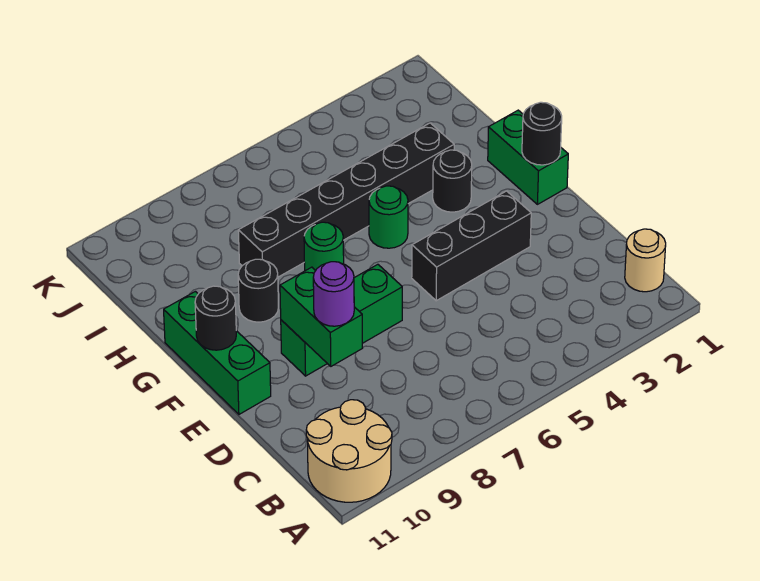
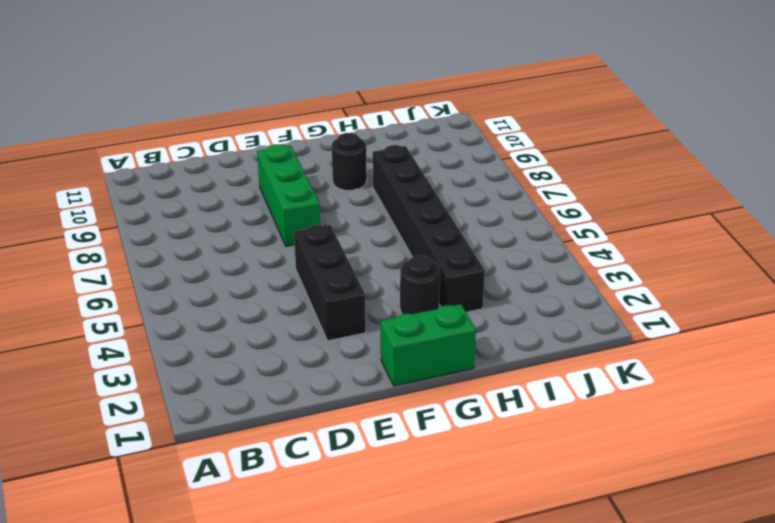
none -> tan round brick A10:B11 level 1
none -> tan round brick B1 level 1
none -> green brick E11:G11 level 1

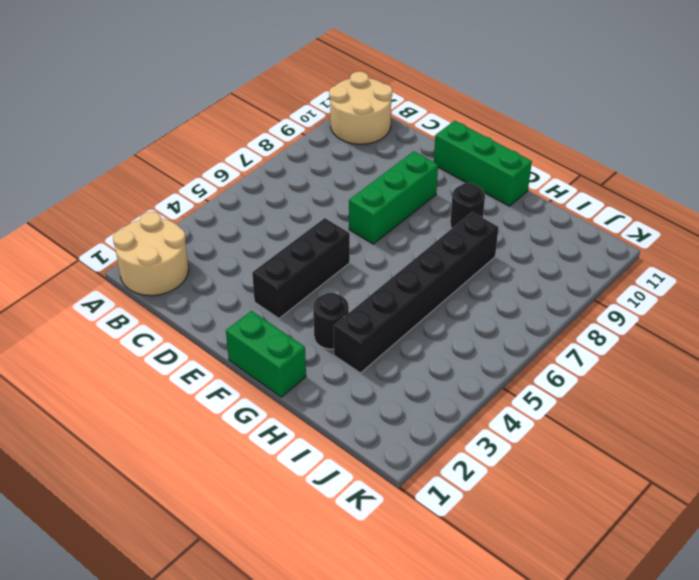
tan round brick A1:B2 level 1 -> tan round brick B1 level 1
none -> green round brick G5 level 1
none -> green round brick G7 level 1
none -> green brick D9:E9 level 2

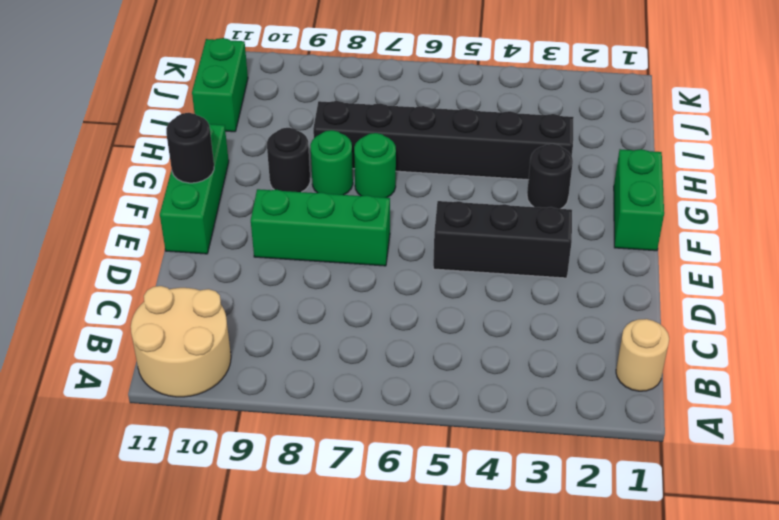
green round brick G8 level 1 -> green round brick G5 level 1
green brick I11:J11 level 1 -> green brick D9:E9 level 2
none -> black round brick F1 level 2
none -> purple round brick D9 level 3

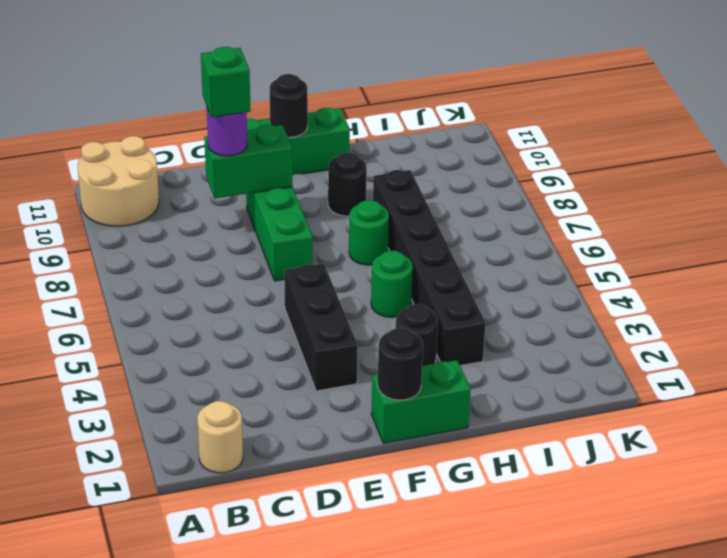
green brick D9 level 4 -> none

